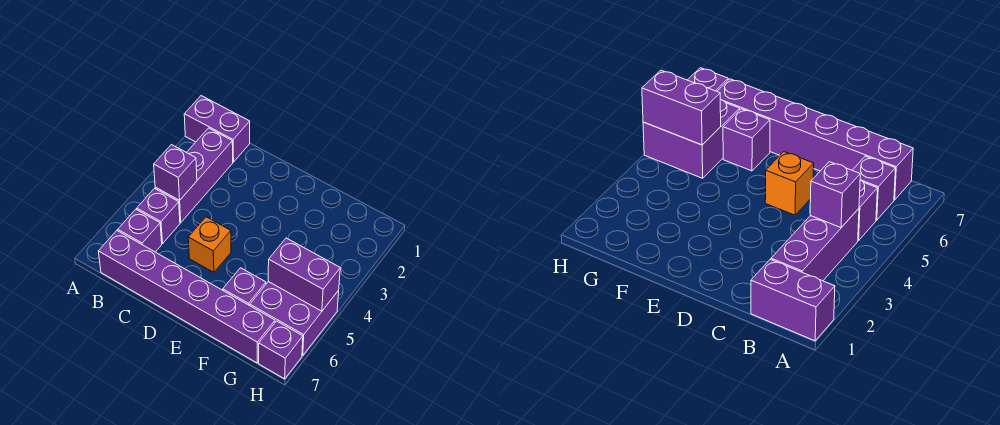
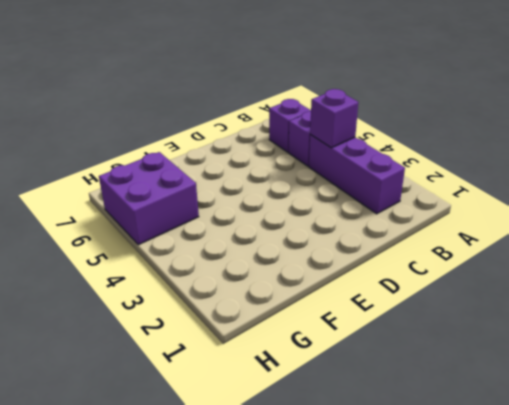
none -> purple brick A1:B1 level 1
none -> purple brick B7:G7 level 1

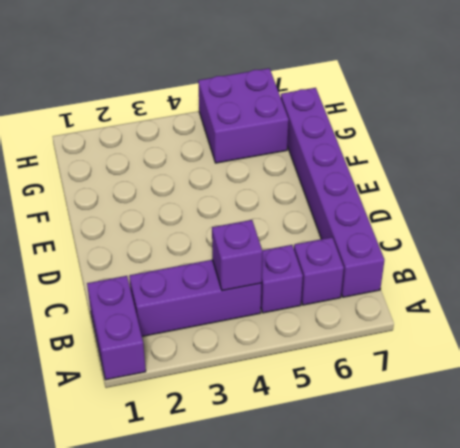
none -> orange brick D5 level 1
none -> purple brick F6 level 1

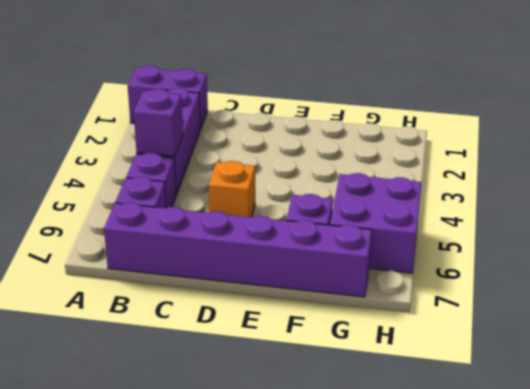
none -> purple brick H7 level 1
none -> purple brick G5:H5 level 2

